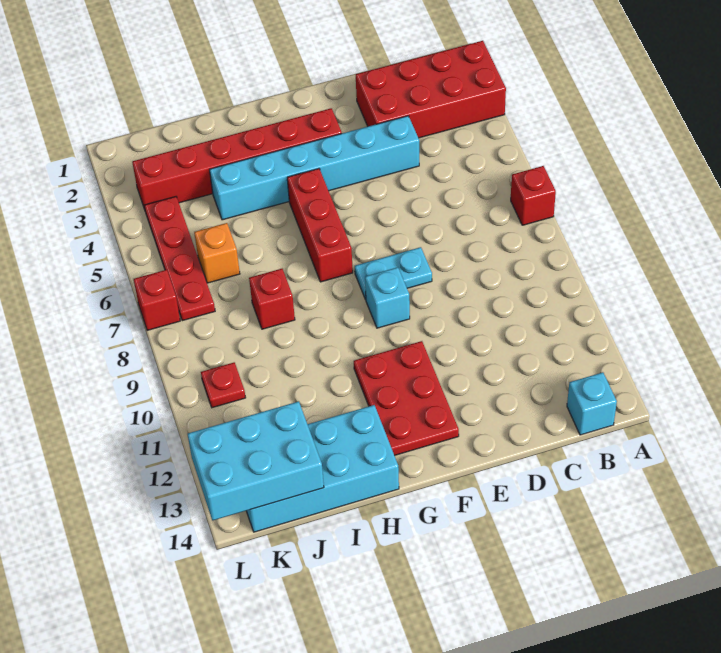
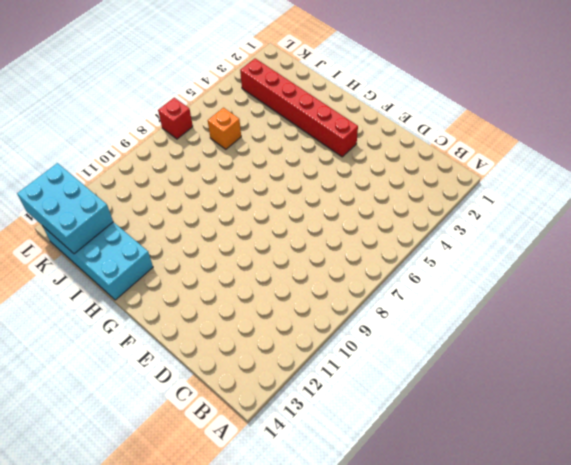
none -> red brick A2:D3 level 1
none -> red brick A7 level 1
none -> cyan brick B14 level 1

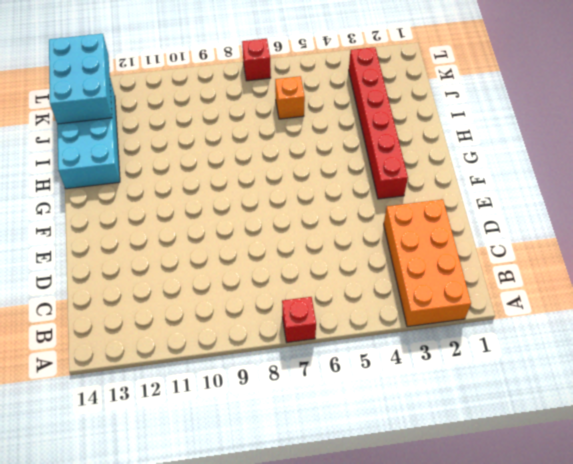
orange brick A2:D3 level 1 -> red brick A2:D3 level 1
none -> cyan brick B14 level 1
none -> cyan brick D4:I4 level 1
none -> cyan plate E8:F8 level 1

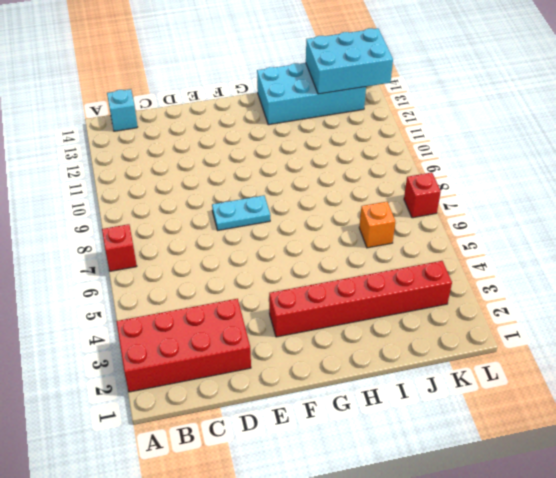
none -> cyan brick D4:I4 level 1
none -> cyan brick F9 level 1
none -> red plate F11:G13 level 1

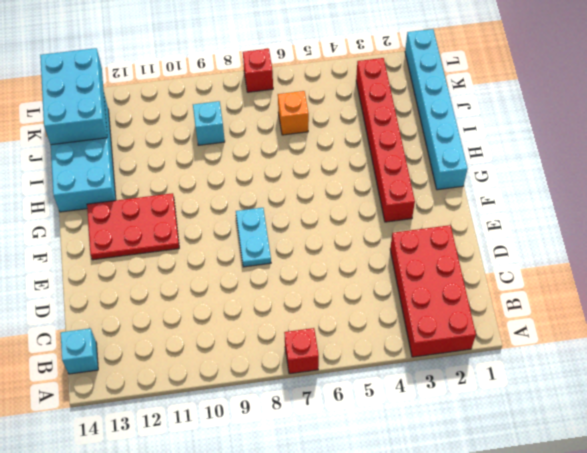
cyan brick G1:L1 level 1 -> cyan brick D4:I4 level 1
cyan brick J9 level 1 -> cyan brick F9 level 1
none -> red brick G5:G7 level 1
none -> red brick I8 level 1
none -> red plate K4:K7 level 1

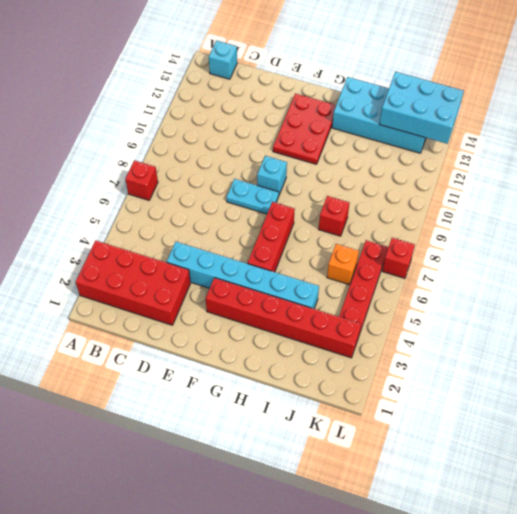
none -> red plate K10 level 1

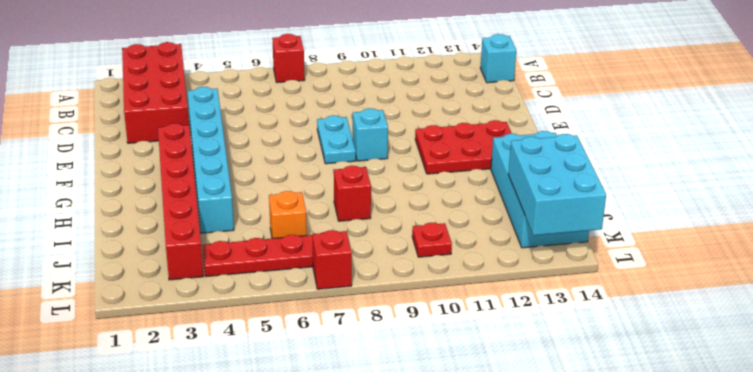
none -> red brick G5:G7 level 1

